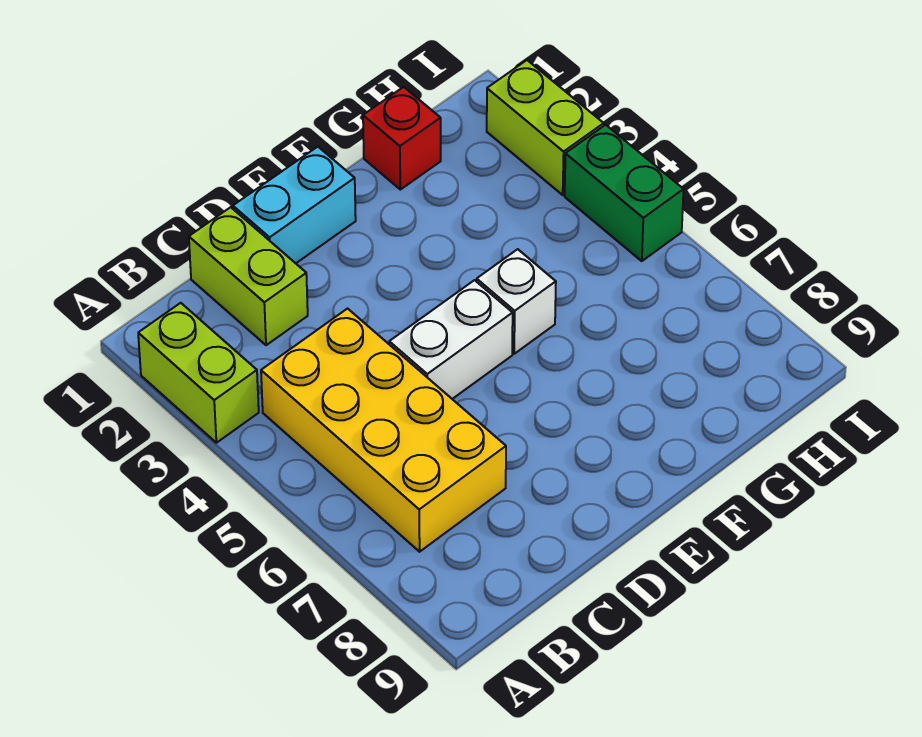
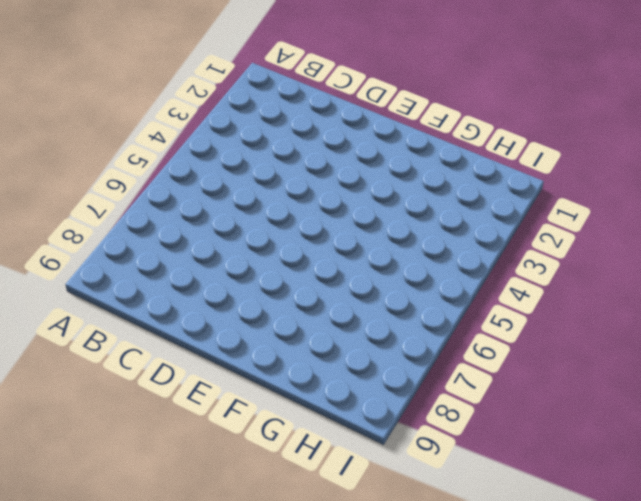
none -> lime brick A2:A3 level 1
none -> yellow brick B4:C7 level 1

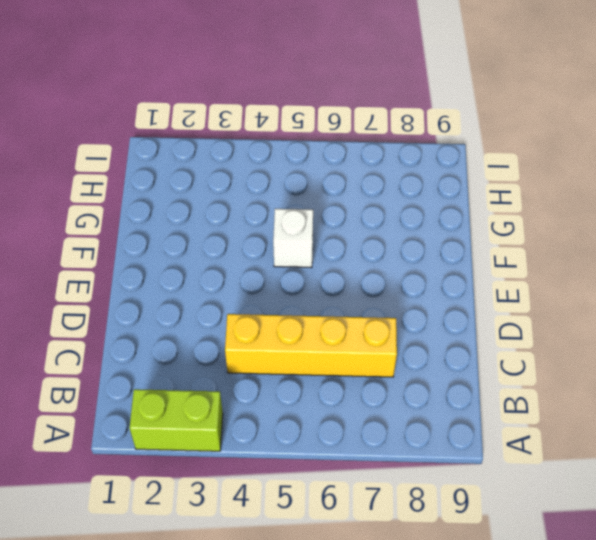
yellow brick C4:C7 level 1 -> yellow brick B4:C7 level 1
none -> lime brick C1:C2 level 1
none -> cyan brick D1:E1 level 1

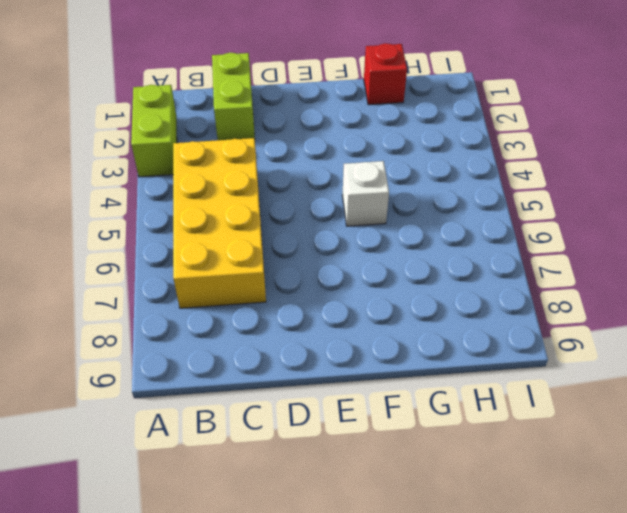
none -> cyan brick D1:E1 level 1
none -> white brick D5:E5 level 1

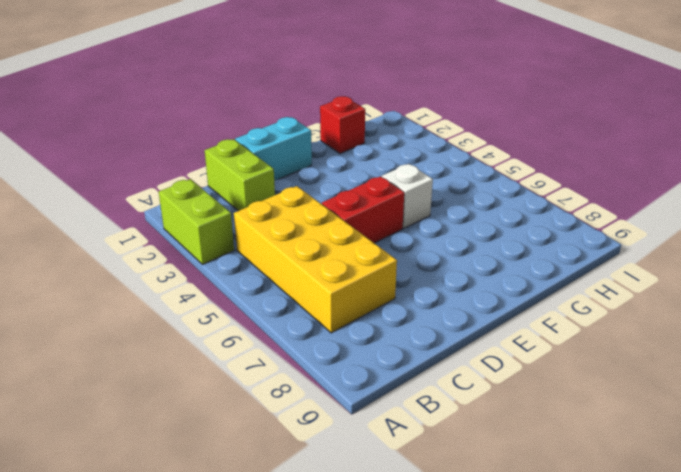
red brick D5:E5 level 1 -> white brick D5:E5 level 1
none -> lime brick I2:I3 level 1
none -> green brick I4:I5 level 1

